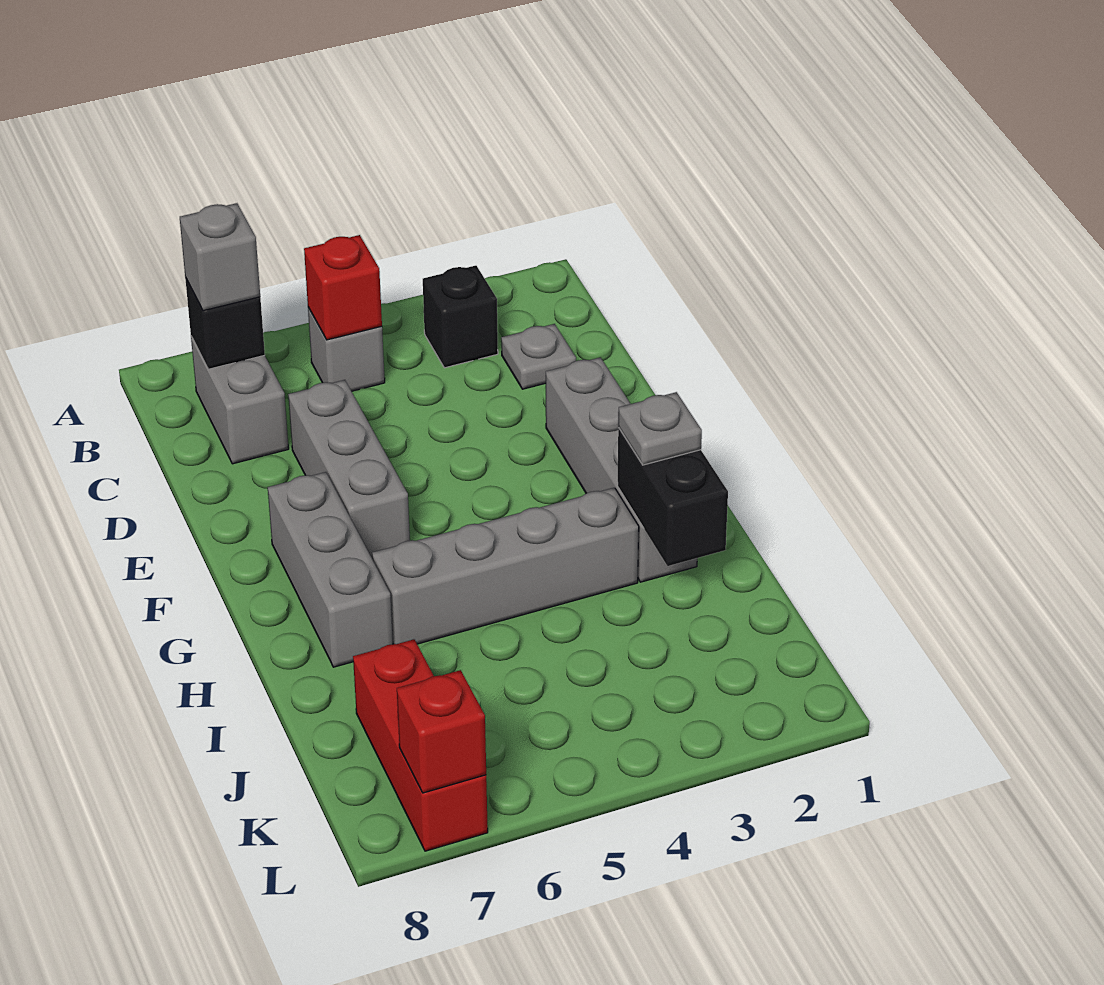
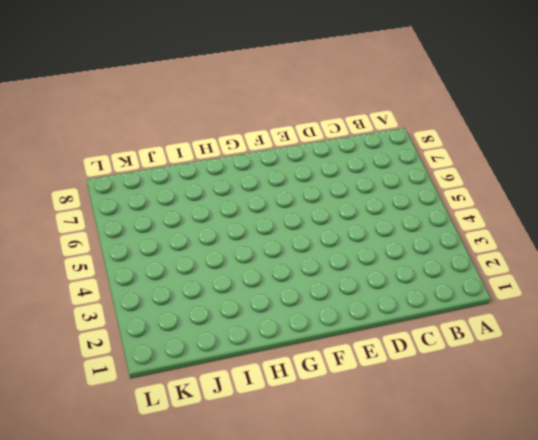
none -> black brick B3 level 1
none -> grey brick B5 level 1
none -> grey brick B7:C7 level 1

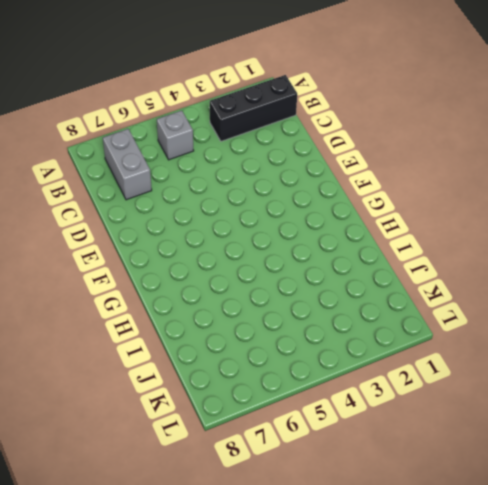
black brick B1:B3 level 1 -> black brick B3 level 1
none -> grey plate C2 level 1
none -> grey brick D6:F6 level 1
none -> grey brick E2:H2 level 1

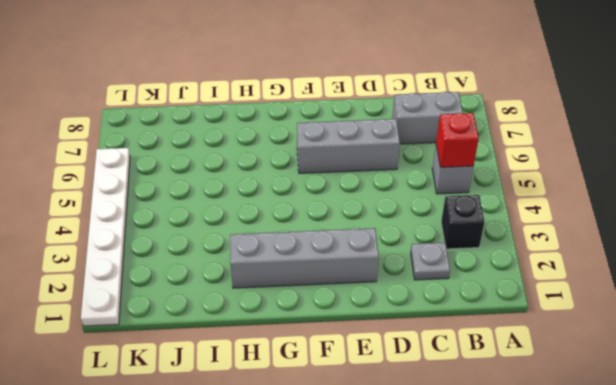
white plate L1:L6 level 1 -> none
none -> grey brick F7:H7 level 1
none -> grey brick H3:H6 level 1
none -> red brick J7:L7 level 1

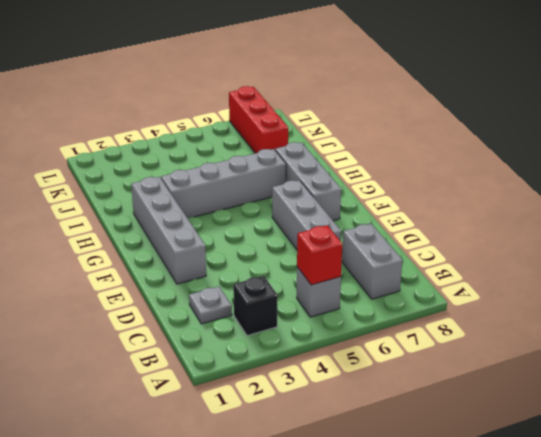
none -> black brick B7 level 2
none -> black brick H2:I2 level 2
none -> red brick L7 level 2

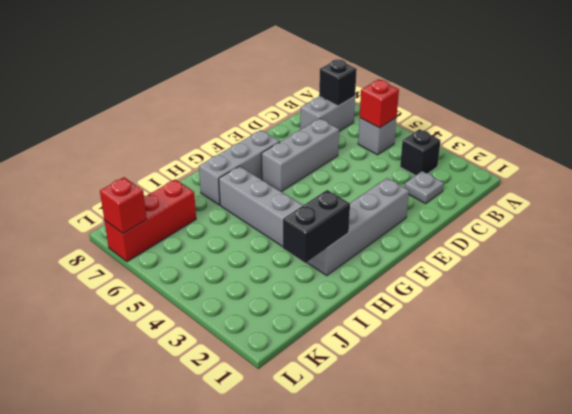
none -> grey brick B7 level 3
none -> grey plate H2 level 3

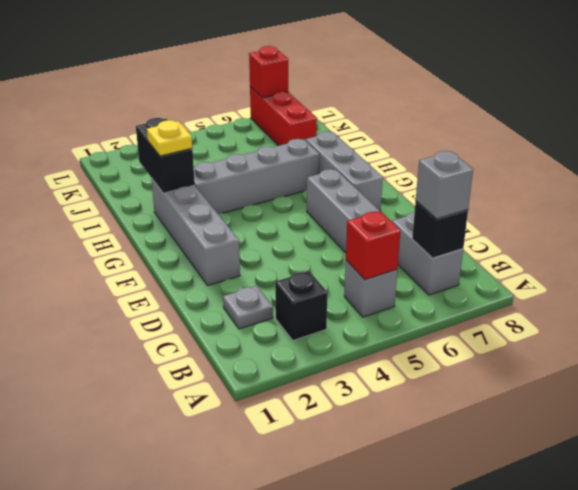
yellow plate H2 level 3 -> grey plate H2 level 3

